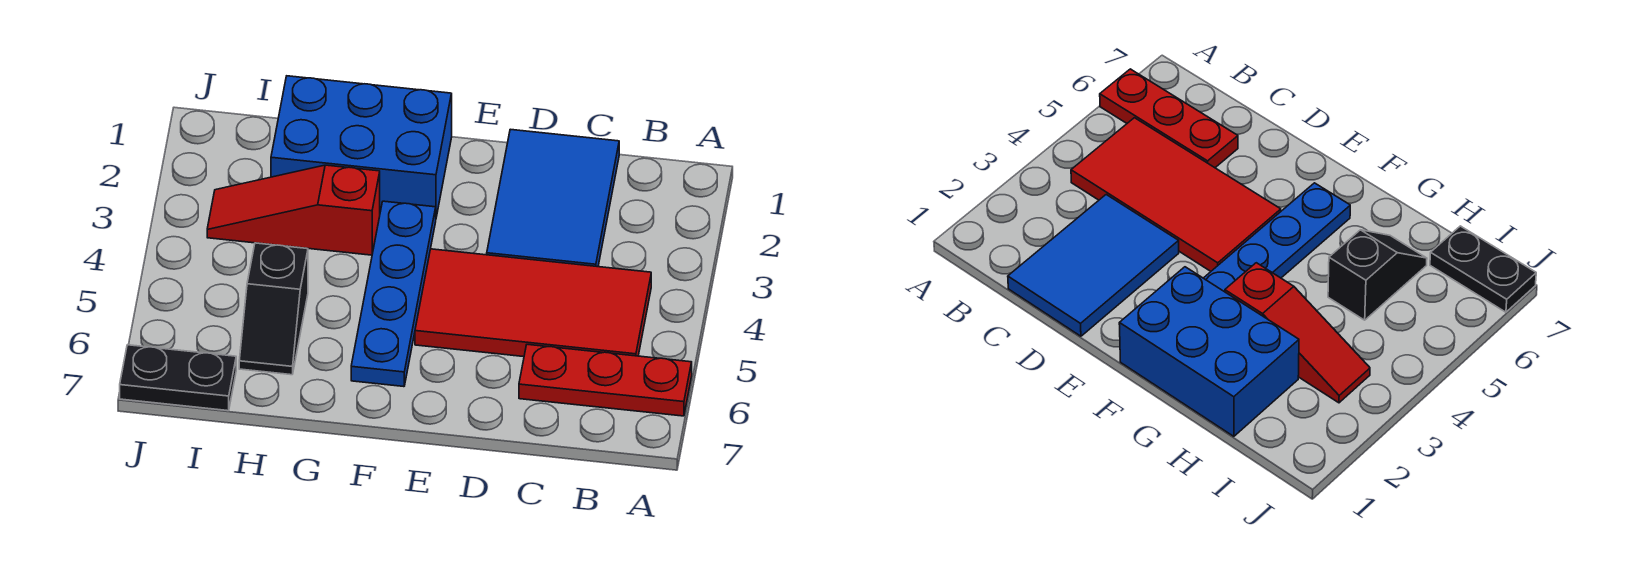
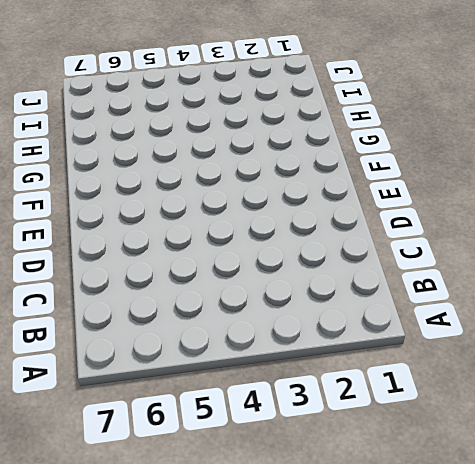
none -> red plate A6:C6 level 1
none -> red tile B4:E5 level 1

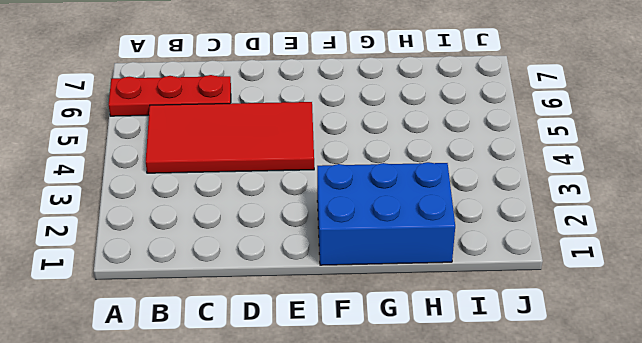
none -> blue tile C1:D3 level 1
none -> blue plate F3:F6 level 1

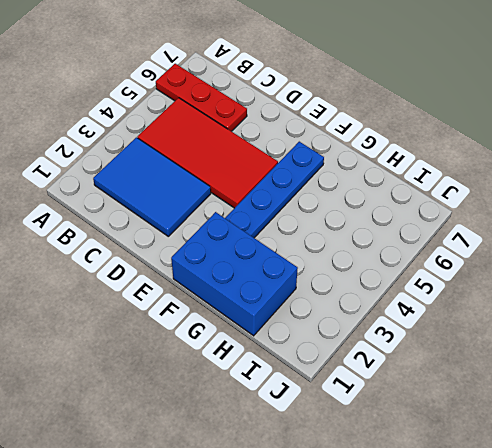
blue tile B2:D3 level 1 -> blue tile C1:D3 level 1
none -> red slope G3:I3 level 1 top G
none -> black slope H5:H6 level 1 top 5

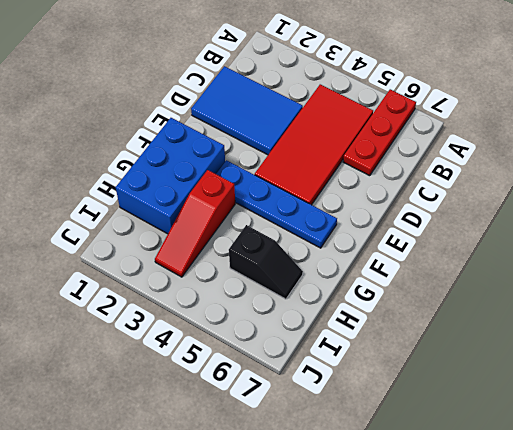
none -> black plate I7:J7 level 1

